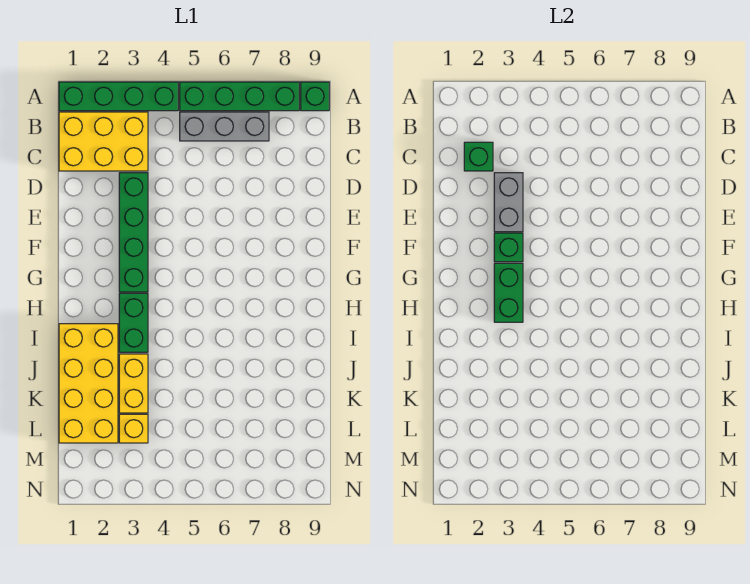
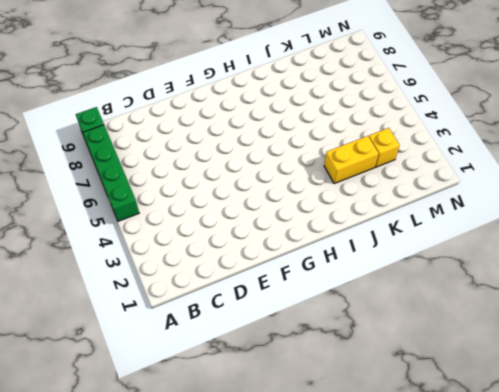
none -> green brick A1:A4 level 1
none -> yellow brick B1:C3 level 1
none -> grey brick B5:B7 level 1

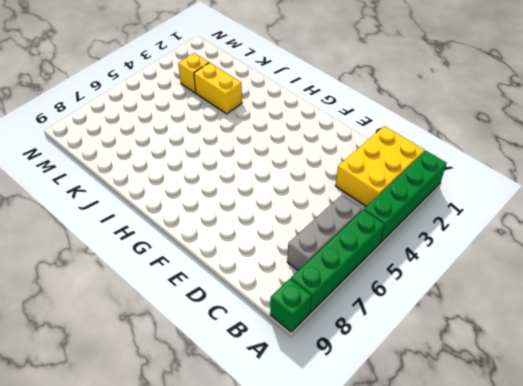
none -> green brick D3:G3 level 1
none -> green brick H3:I3 level 1
none -> yellow brick I1:L2 level 1

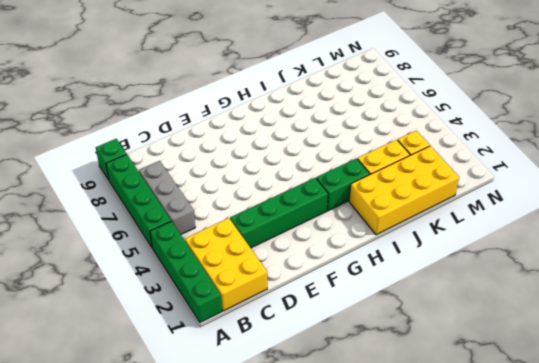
none -> green brick C2 level 2
none -> grey brick D3:E3 level 2
none -> green brick F3 level 2

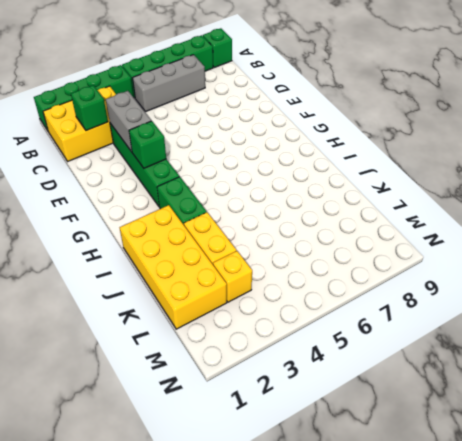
none -> green brick G3:H3 level 2

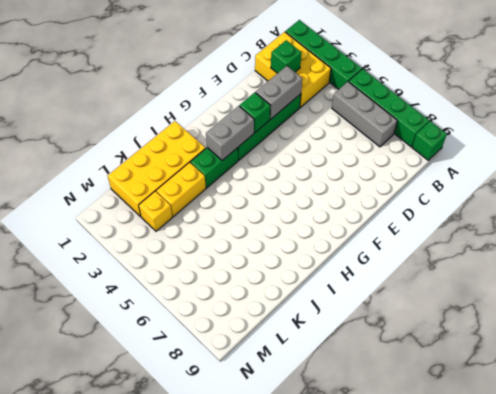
grey brick G3:H3 level 2 -> green brick G3:H3 level 2

